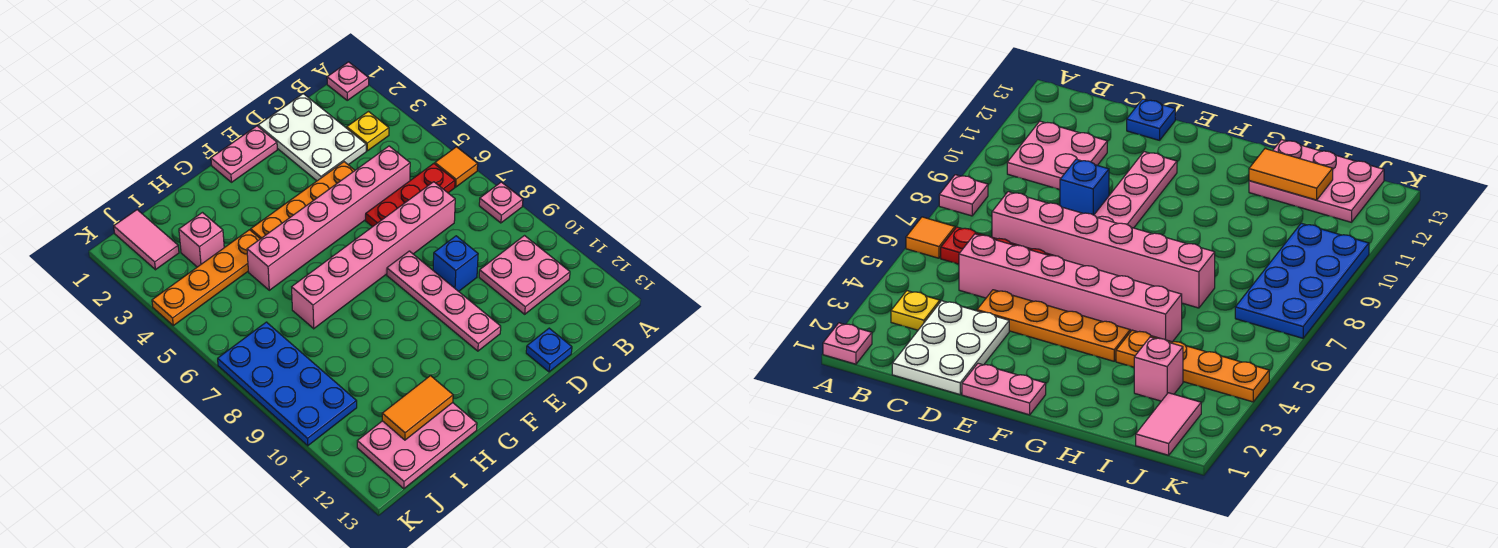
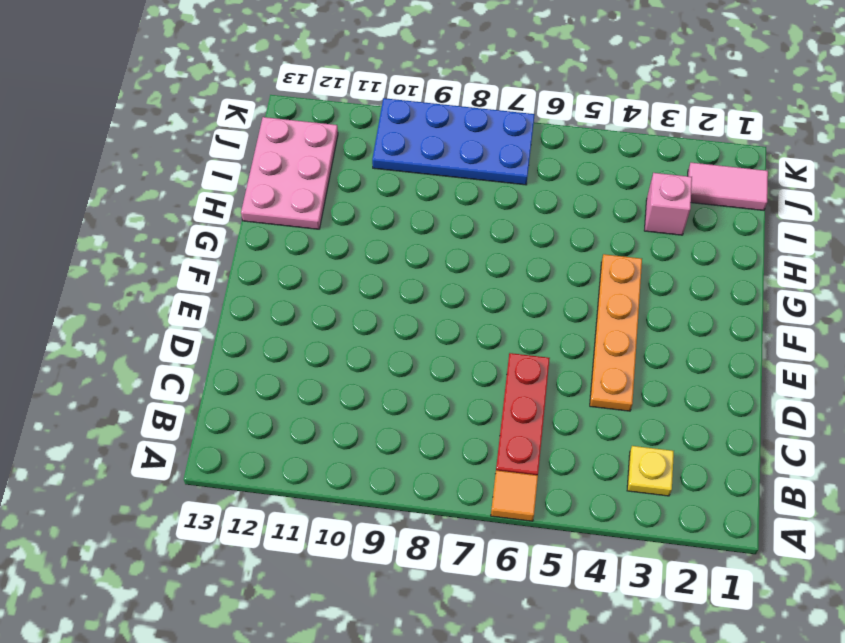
none -> pink plate A1 level 1
none -> pink plate A8 level 1
none -> pink plate B10:C11 level 1

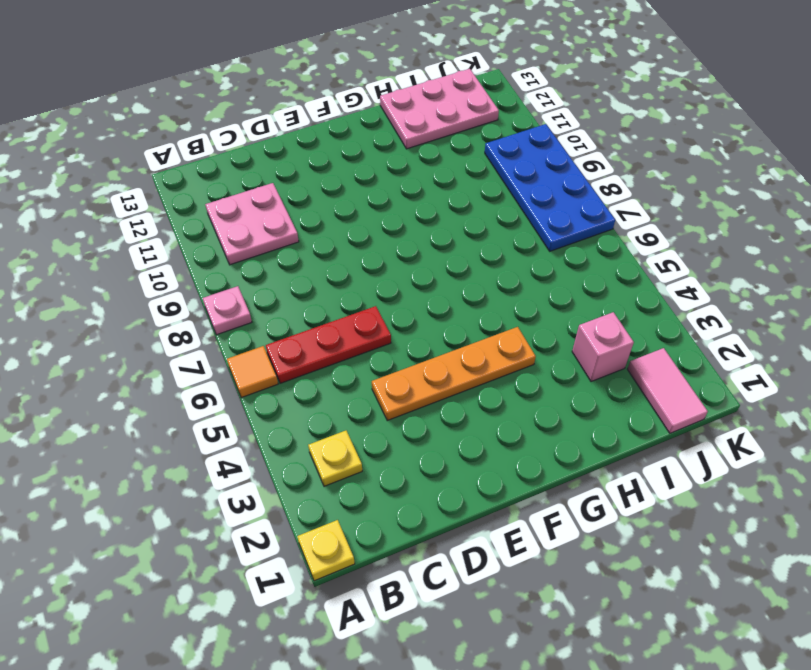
yellow plate A1 level 1 -> pink plate A1 level 1
none -> white plate C1:D3 level 1
none -> pink brick C5:H5 level 1
none -> pink brick C7:H7 level 1

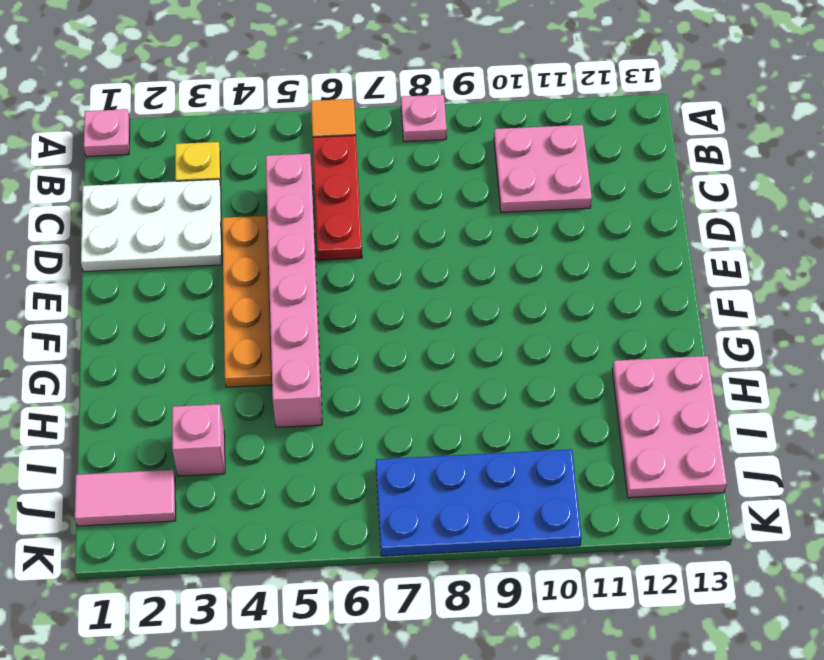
none -> pink brick C7:H7 level 1
none -> blue brick D9 level 1
none -> blue plate D13 level 1

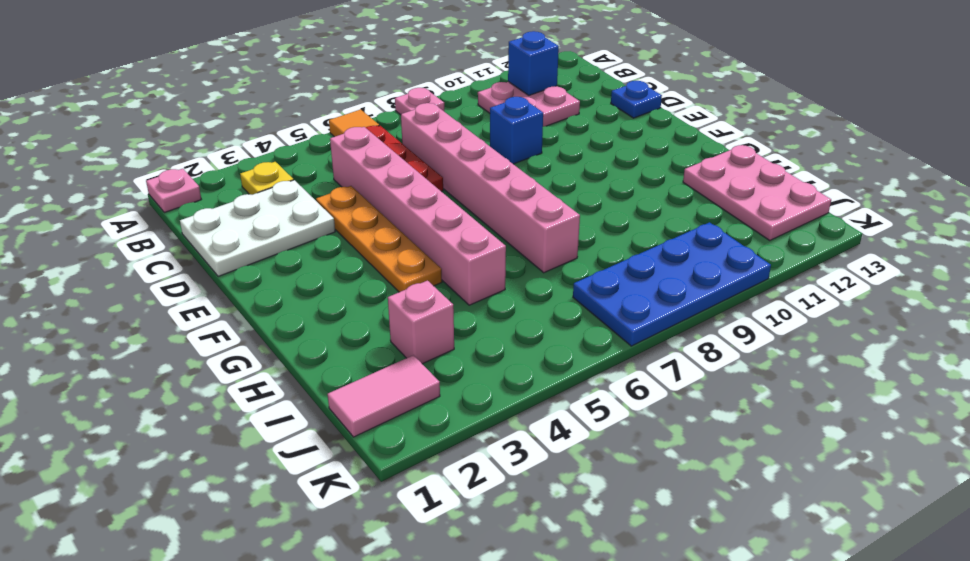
blue brick B11 level 2 -> none
none -> pink plate E1:F1 level 1
none -> pink plate E8:E11 level 1
none -> orange plate H4:K4 level 1

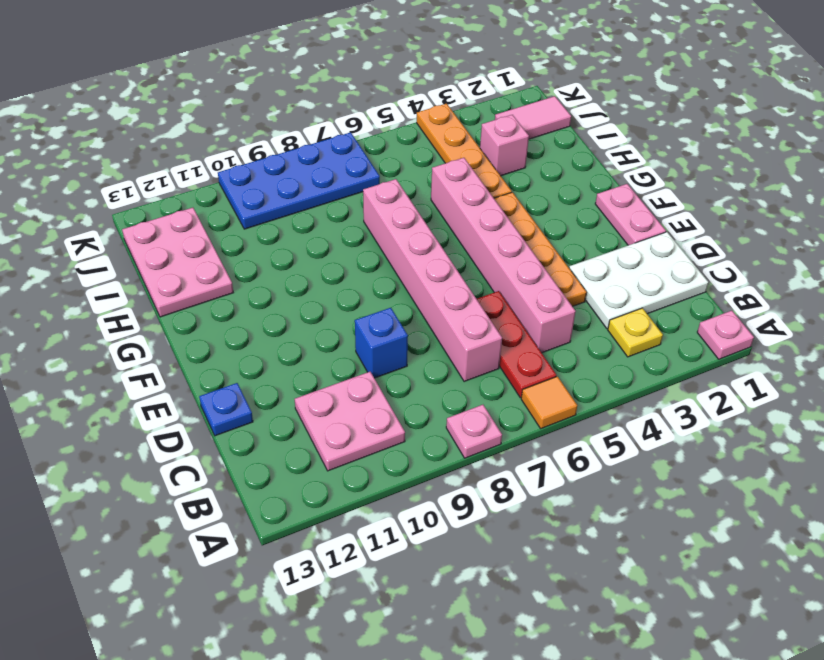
none -> pink plate E8:E11 level 1
none -> orange tile H12:I12 level 2

